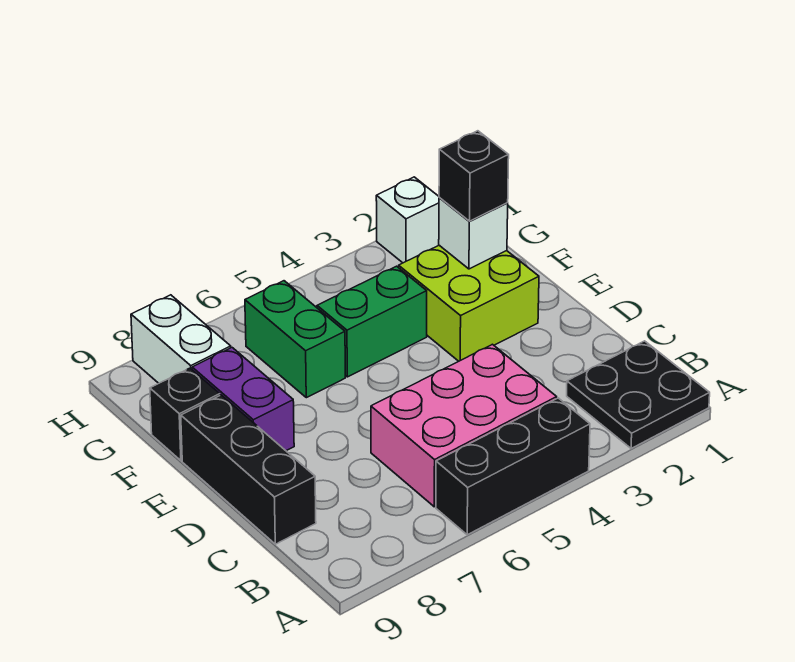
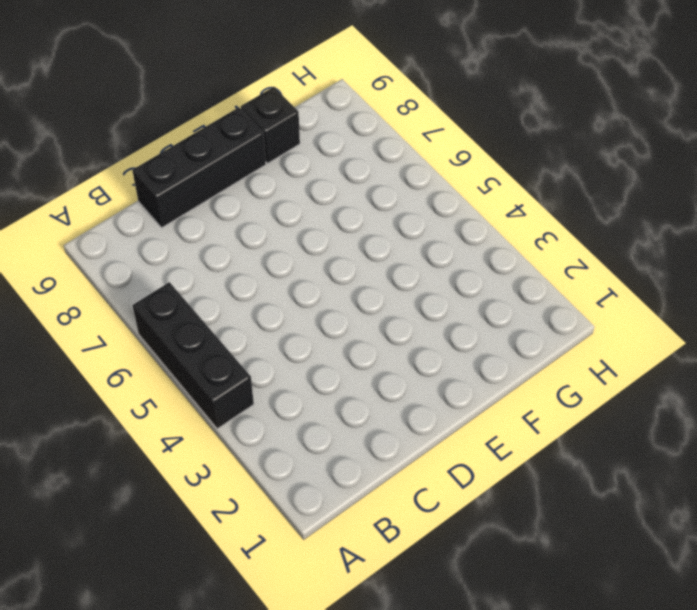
none -> black plate A1:B2 level 1
none -> pink brick B4:C6 level 1
none -> lime brick E2:F3 level 1

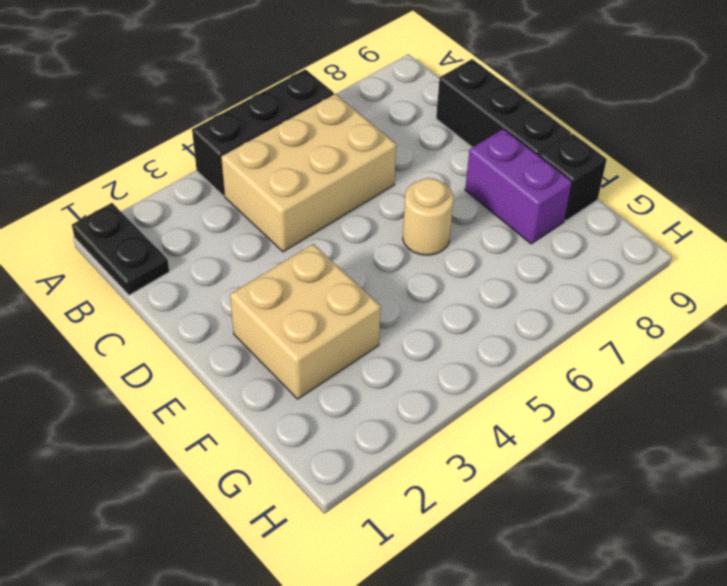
black plate A1:B1 level 1 -> black plate A1:B2 level 1
tan brick B4:C6 level 1 -> pink brick B4:C6 level 1
tan brick E2:F3 level 1 -> lime brick E2:F3 level 1
tan round brick E6 level 1 -> none
none -> green brick F4:F5 level 1
none -> green brick F6:G6 level 1
none -> white brick G8:H8 level 1

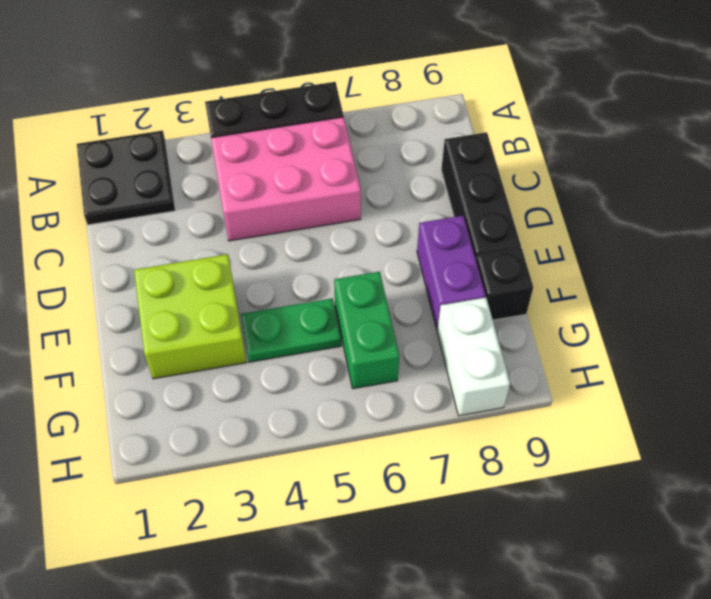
green plate F4:F5 level 1 -> green brick F4:F5 level 1
none -> white brick H2 level 1
none -> white brick F2 level 2
none -> black brick F2 level 3

